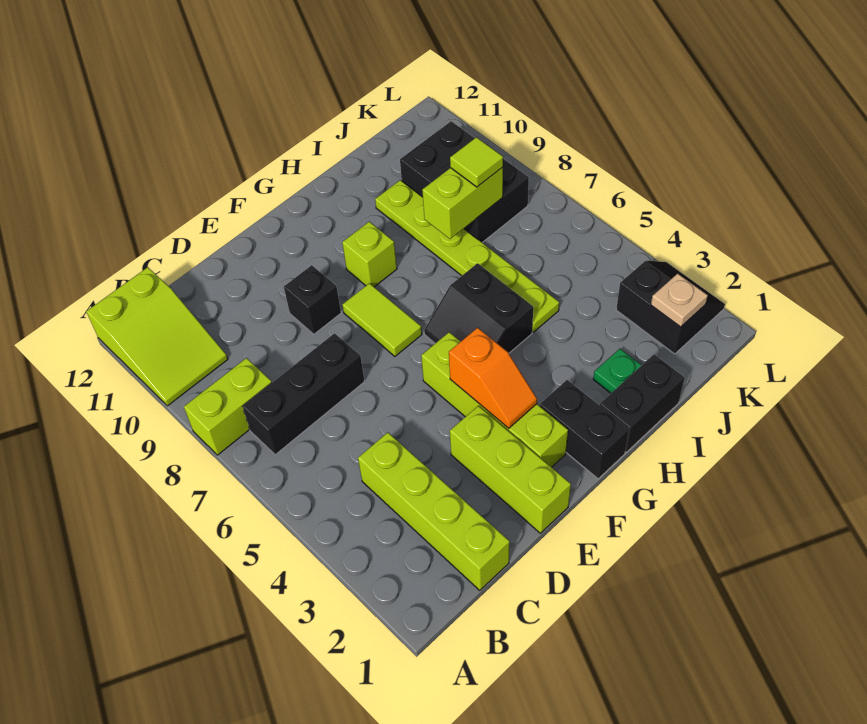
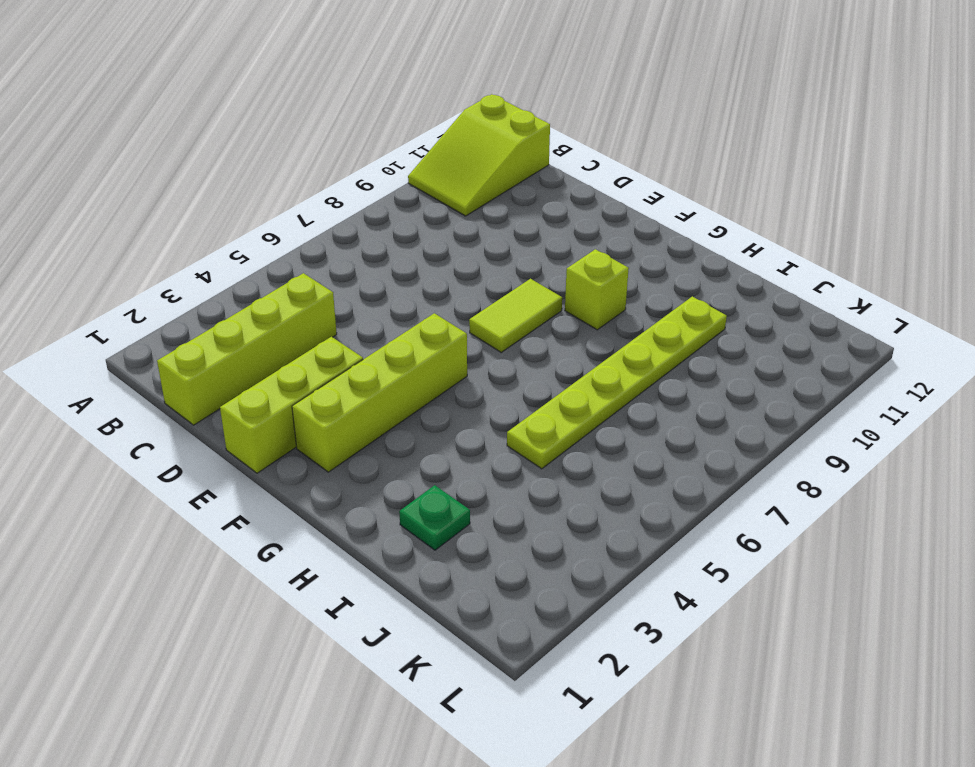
none -> lime brick A8:B8 level 1
none -> black brick B7:D7 level 1
none -> black brick E9 level 1

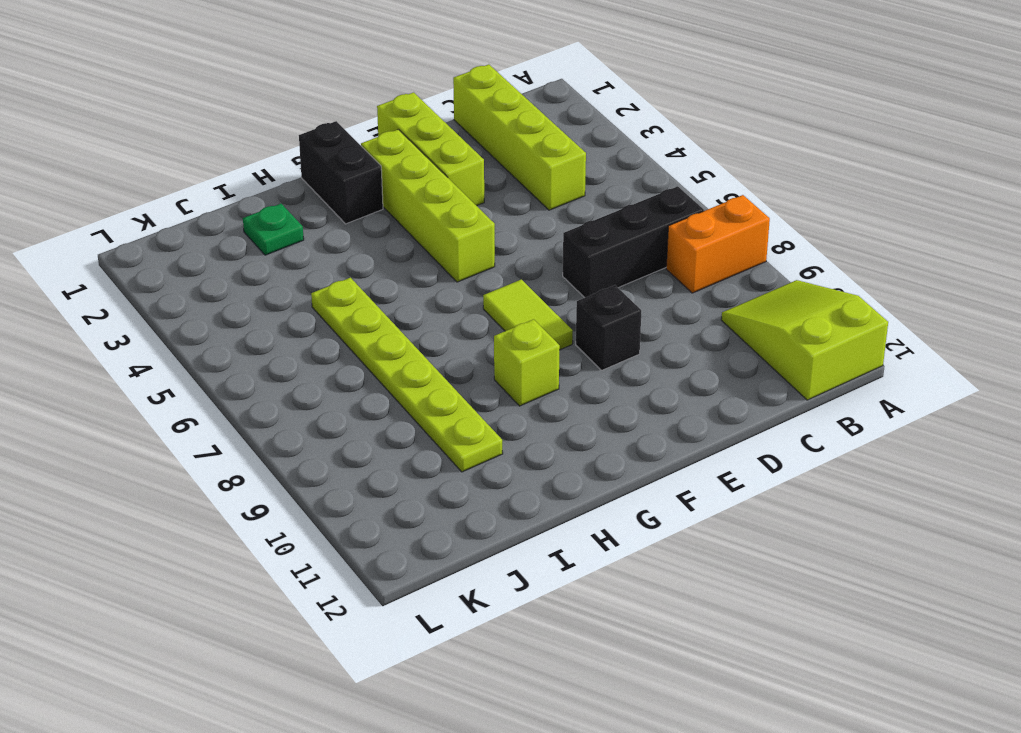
orange brick A8:B8 level 1 -> lime brick A8:B8 level 1
none -> black slope G5:H6 level 1 top H
none -> black brick H1:I1 level 1
none -> black brick J8:K10 level 1

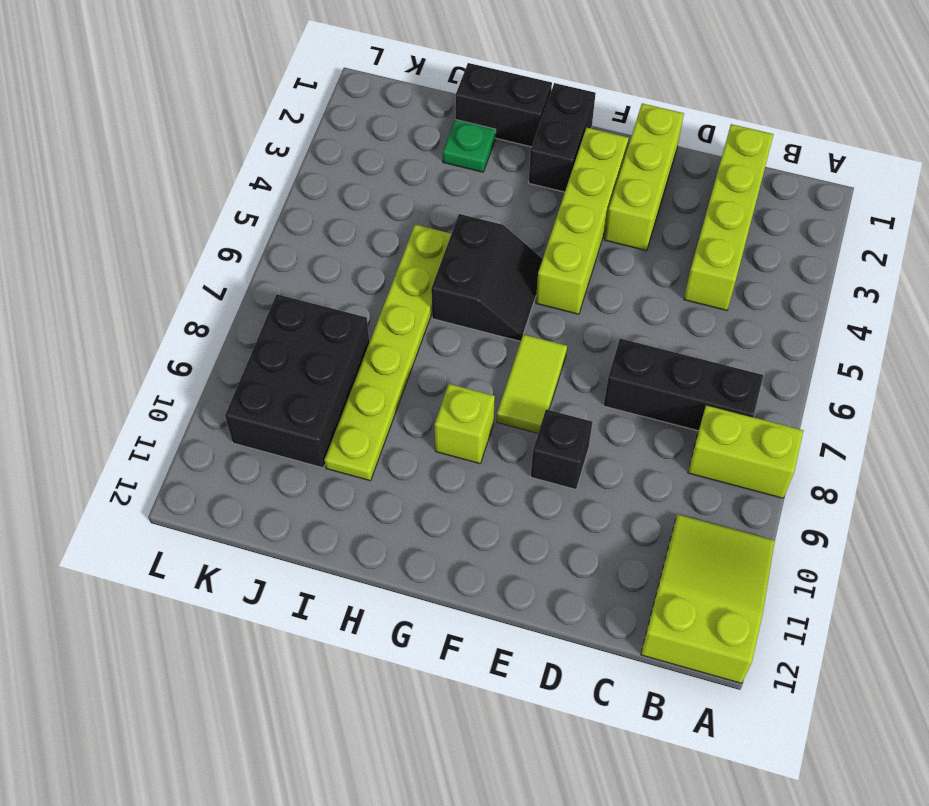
none -> black slope K2:L3 level 1 top K
none -> orange slope F3:F4 level 2 top 4
none -> lime brick I8:J8 level 2

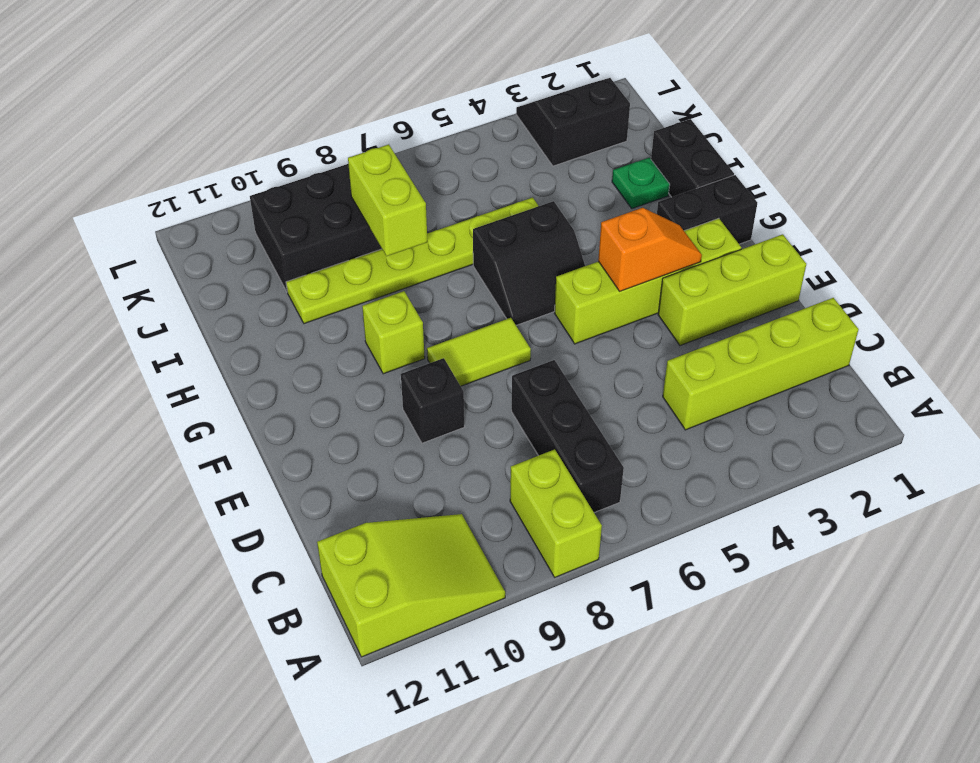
none -> tan plate K2 level 2
none -> lime tile J8 level 3

